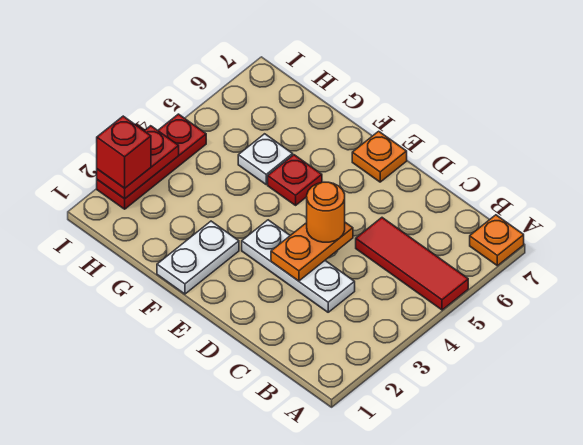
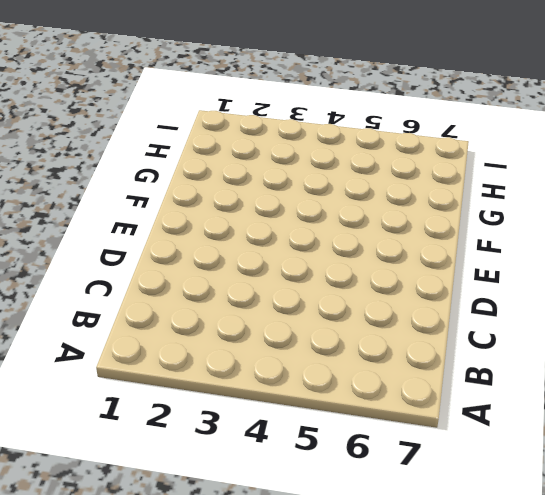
none -> red tile A5:C5 level 1
none -> orange plate A7 level 1
none -> white plate C3:E3 level 1

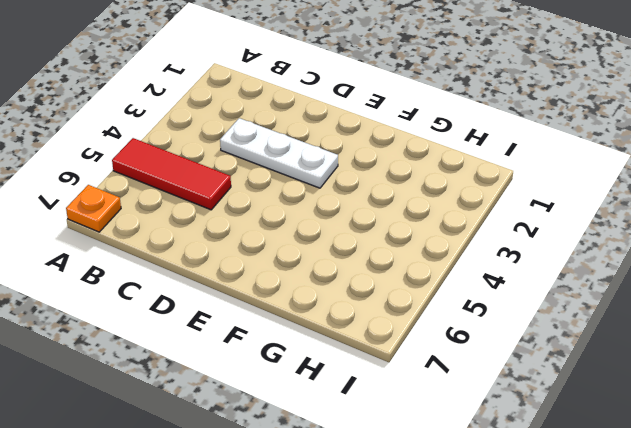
none -> orange plate E7 level 1
none -> white plate F1:F2 level 1
none -> red plate F5 level 1

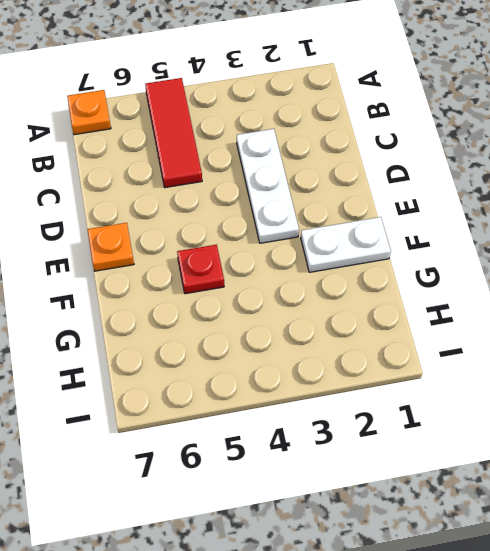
none -> white plate G5 level 1
none -> red plate I2:I4 level 1
none -> orange plate D3:D4 level 2

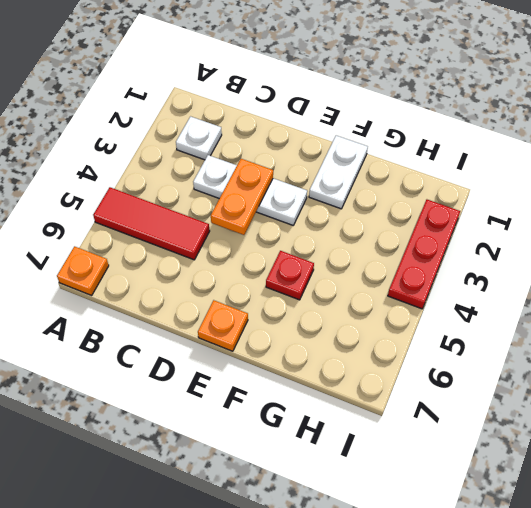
white plate B2 level 1 -> white plate G5 level 1
none -> red plate I2:I3 level 2
none -> orange round brick D4 level 3
none -> red brick I2 level 3

